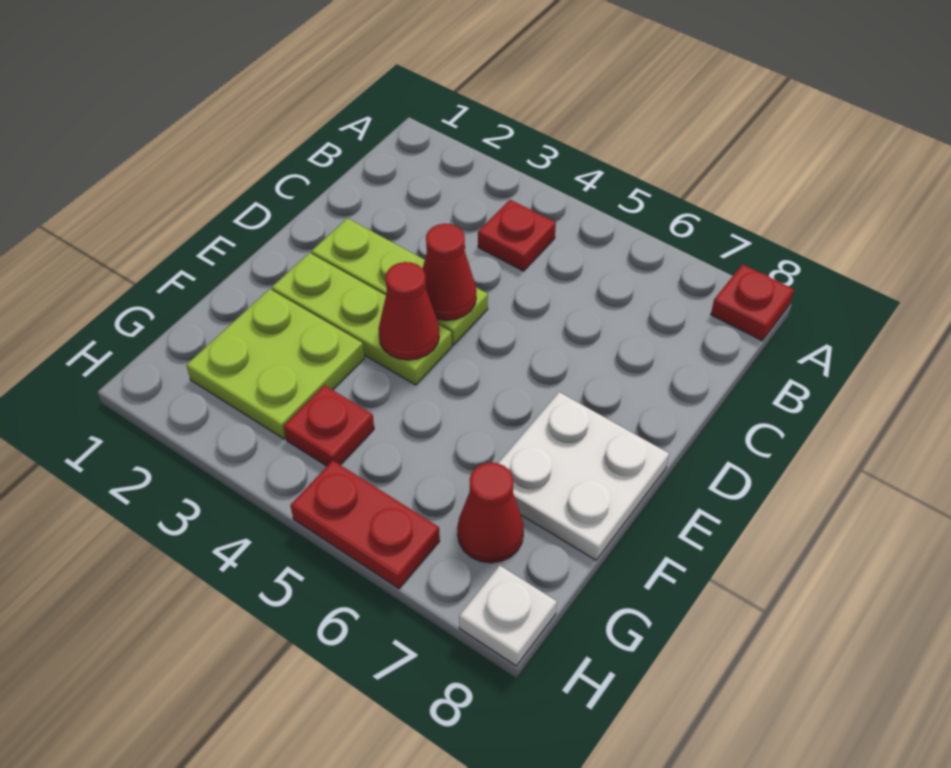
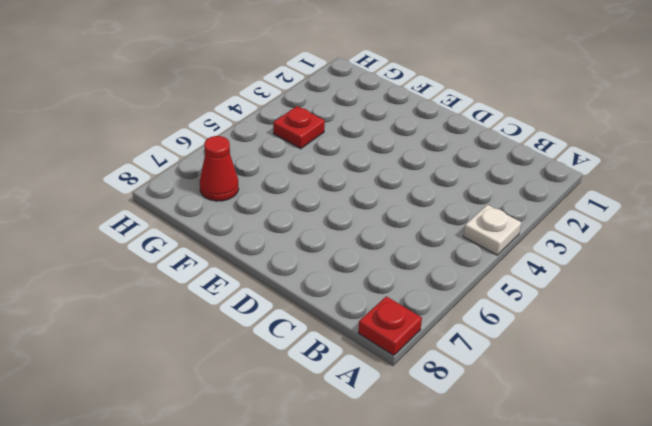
white plate A4 level 1 -> white plate H8 level 1
none -> red plate B4 level 1
none -> lime plate D2:D4 level 1
none -> lime plate E2:E4 level 1

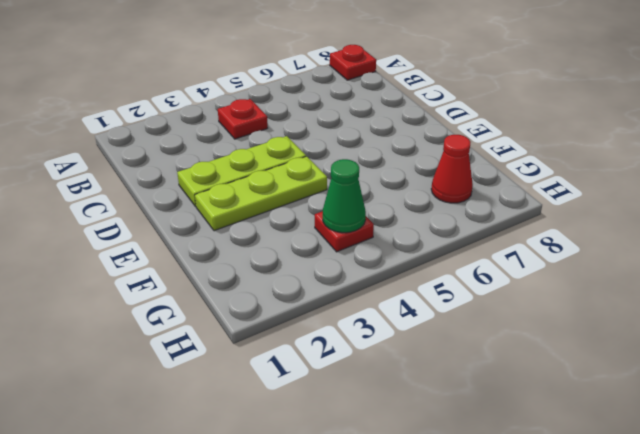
green cone G4 level 2 -> none
none -> white plate E7:F8 level 1
none -> lime plate F2:G3 level 1
none -> red plate H5:H6 level 1

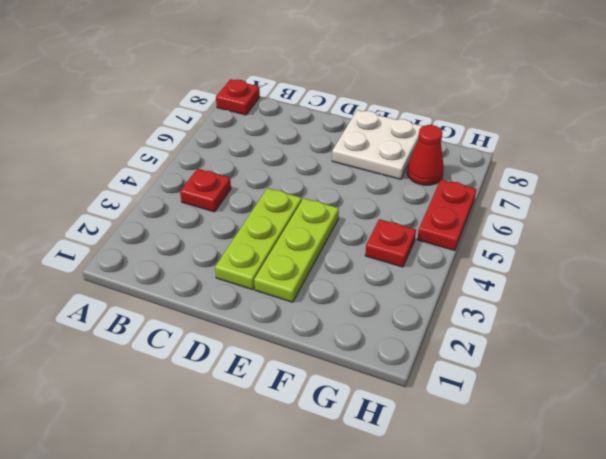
none -> lime plate F2:G3 level 1
none -> white plate H8 level 1
none -> red cone D4 level 2

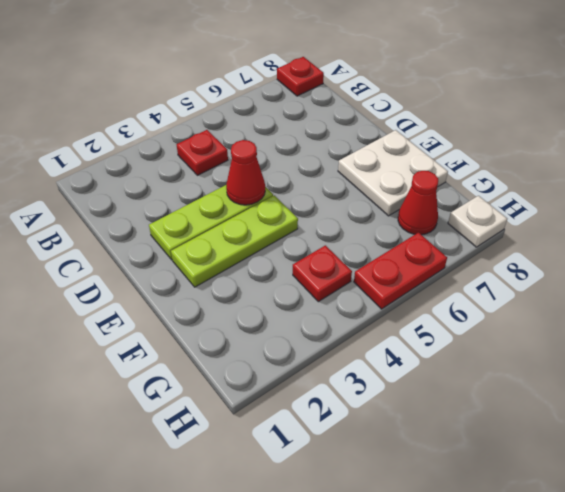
none -> lime plate F2:G3 level 1
none -> red cone E4 level 2

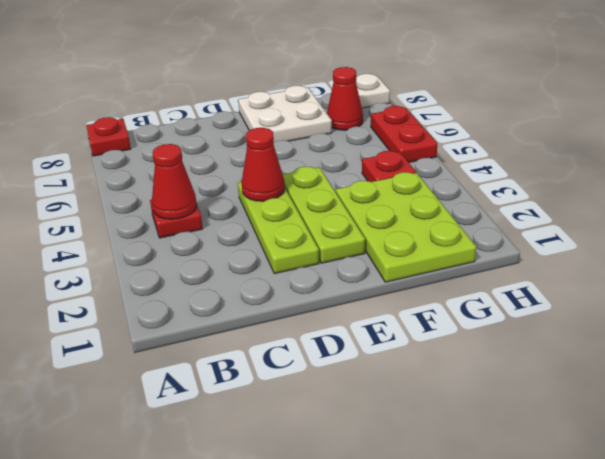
red cone B4 level 2 -> red cone E4 level 2
lime plate F1:G3 level 1 -> lime plate F2:G3 level 1

